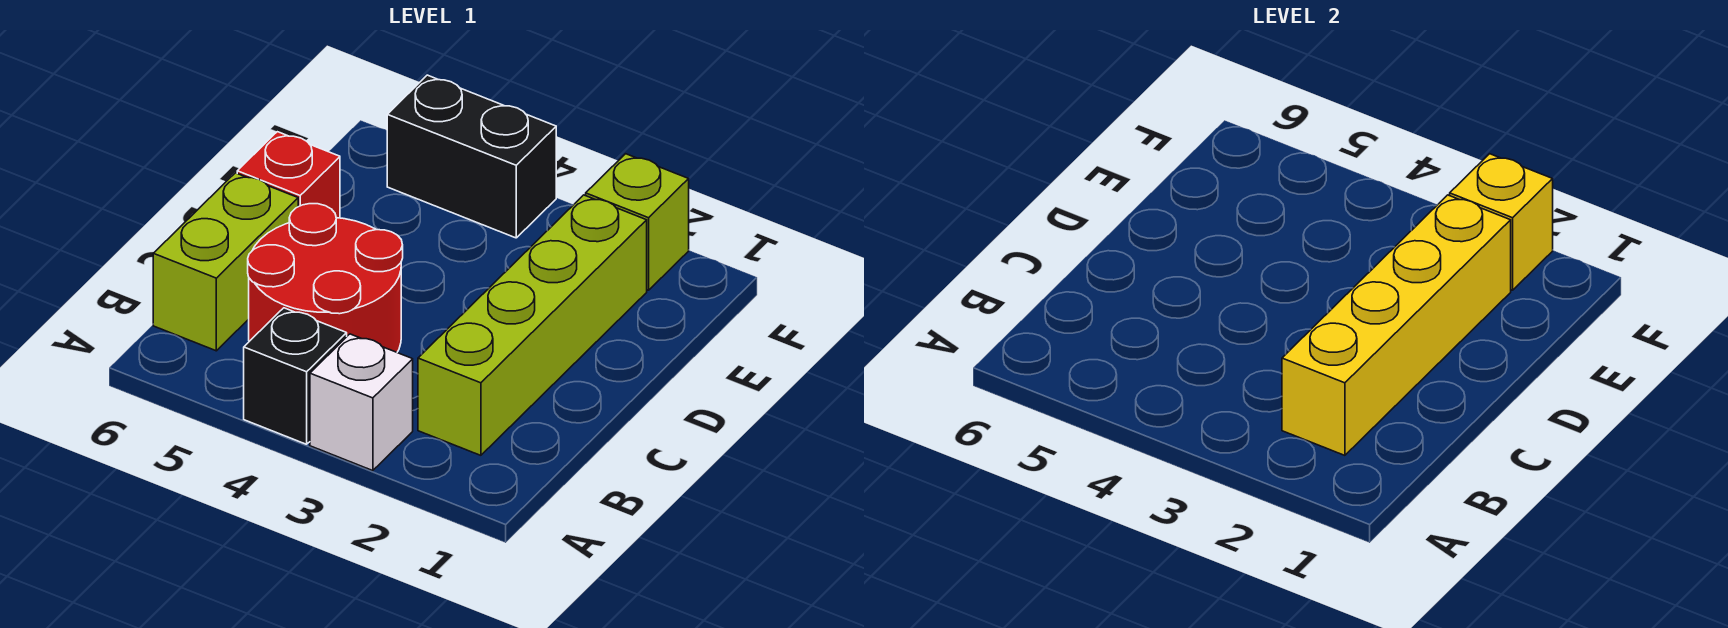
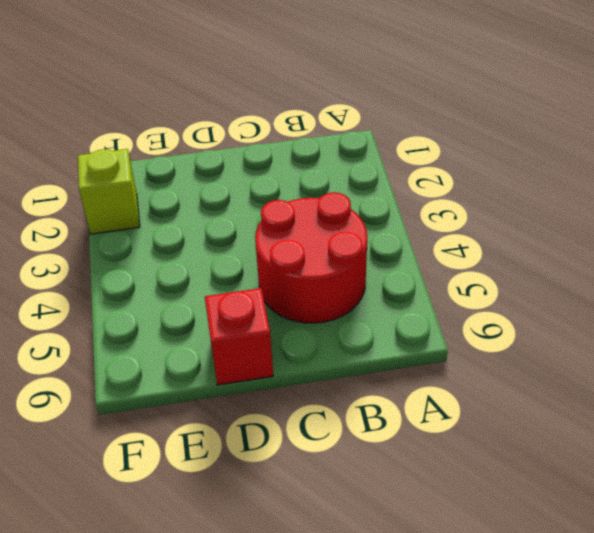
none -> white brick A3 level 1
none -> black brick A4 level 1

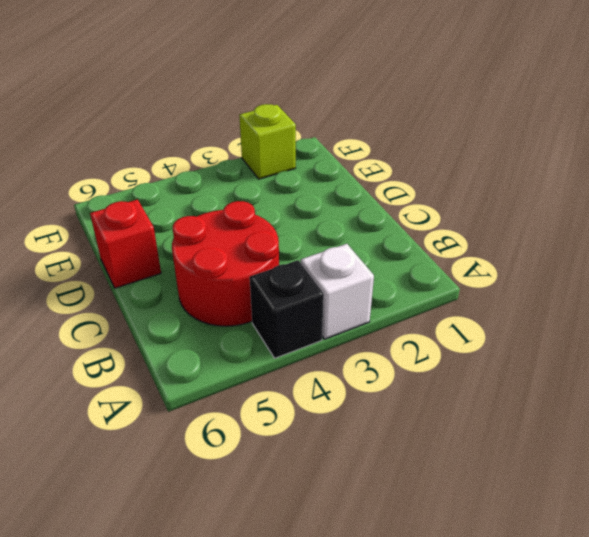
none -> lime brick B2:E2 level 1
none -> lime brick B6:C6 level 1

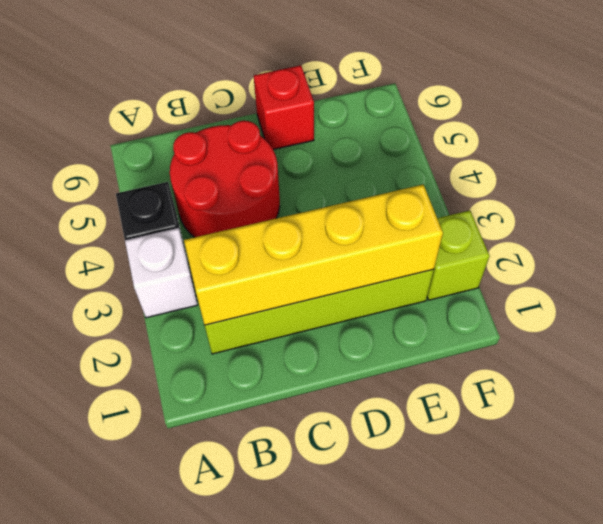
none -> lime brick B6:C6 level 1
none -> black brick F4:F5 level 1

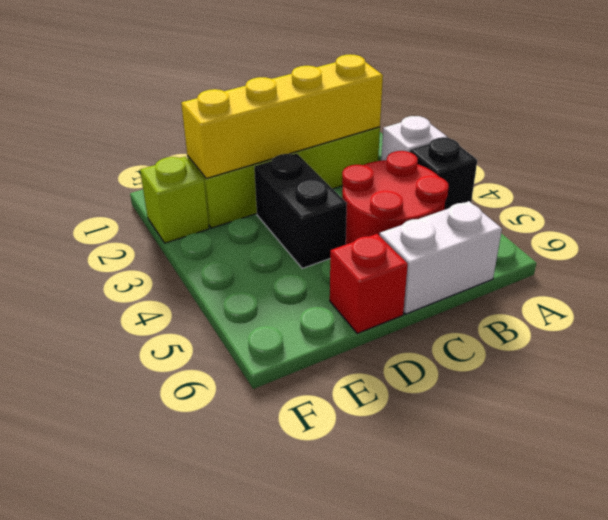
white brick B6:C6 level 1 -> lime brick B6:C6 level 1
black brick D3:D4 level 1 -> black brick F4:F5 level 1
none -> yellow brick F2 level 2

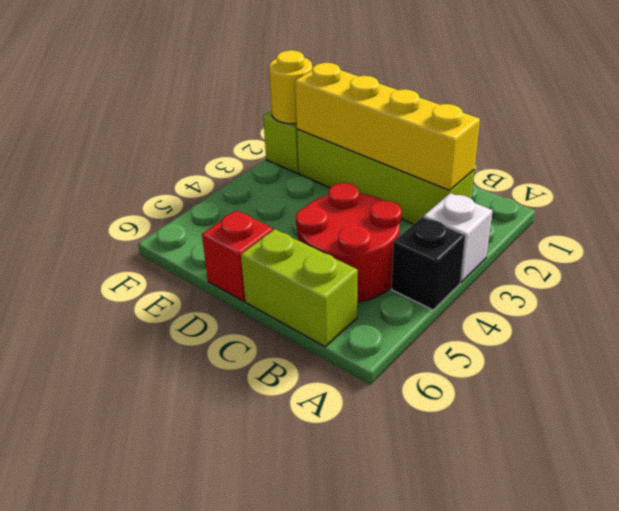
yellow round brick F2 level 2 -> yellow brick F2 level 2
none -> black brick F4:F5 level 1

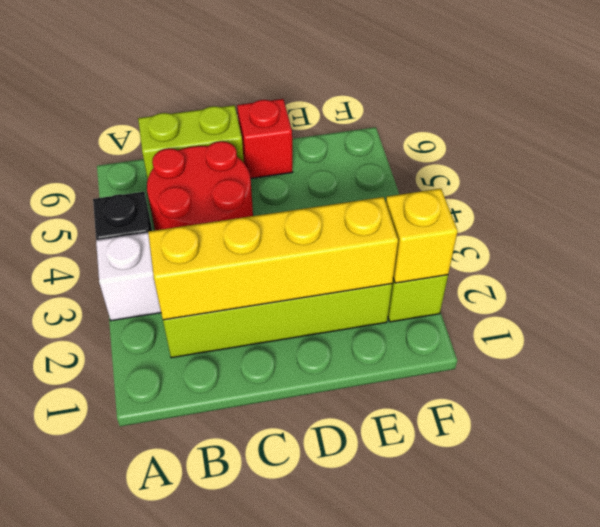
none -> black brick F4:F5 level 1

